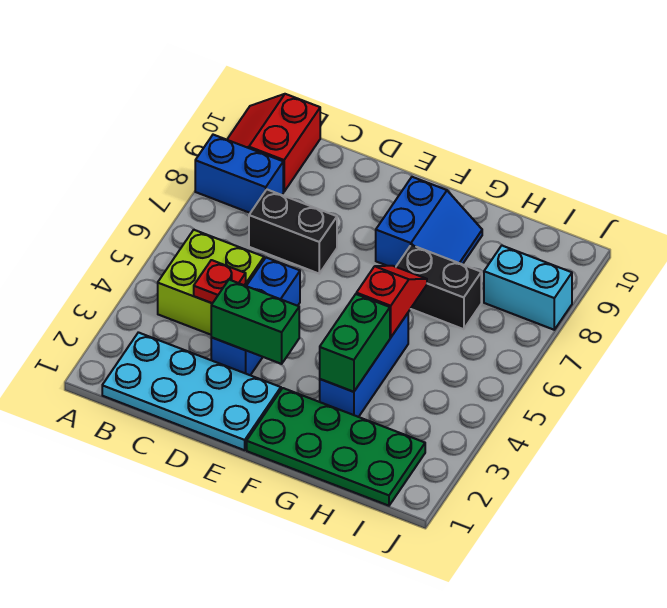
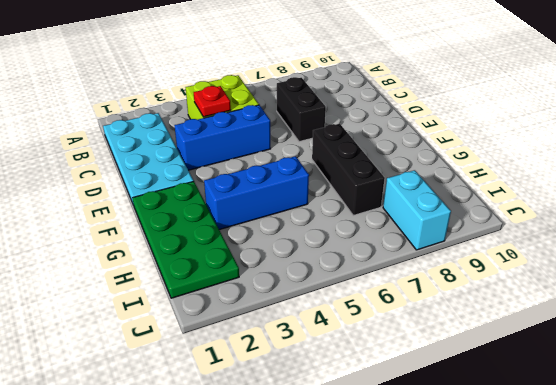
black brick F7:H7 level 1 -> black brick G7:H7 level 1
none -> blue brick A8:B8 level 1
none -> red slope A9:B10 level 1 top B
none -> blue slope F8:G9 level 1 top F

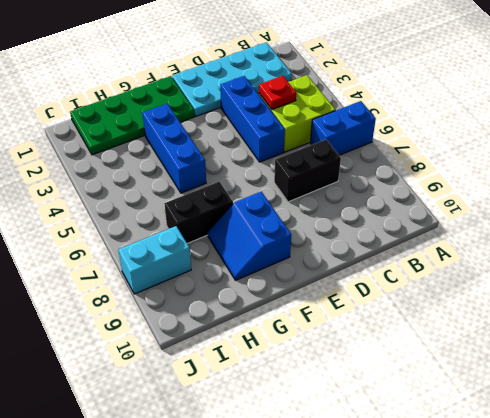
blue brick A6:B6 level 1 -> blue brick A8:B8 level 1
none -> red slope A9:B10 level 1 top B
none -> green brick D3:E3 level 2
none -> green brick G3:G4 level 2

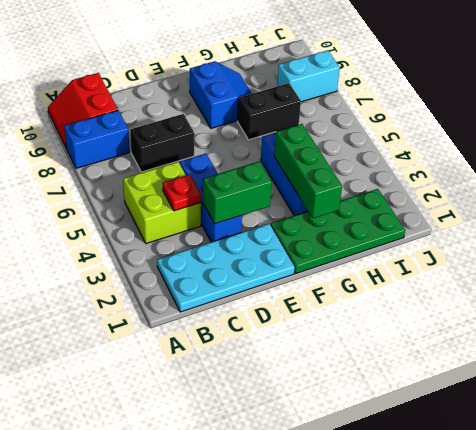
green brick G2:G4 level 2 -> green brick G3:G4 level 2
none -> red slope G5:G6 level 2 top 5

